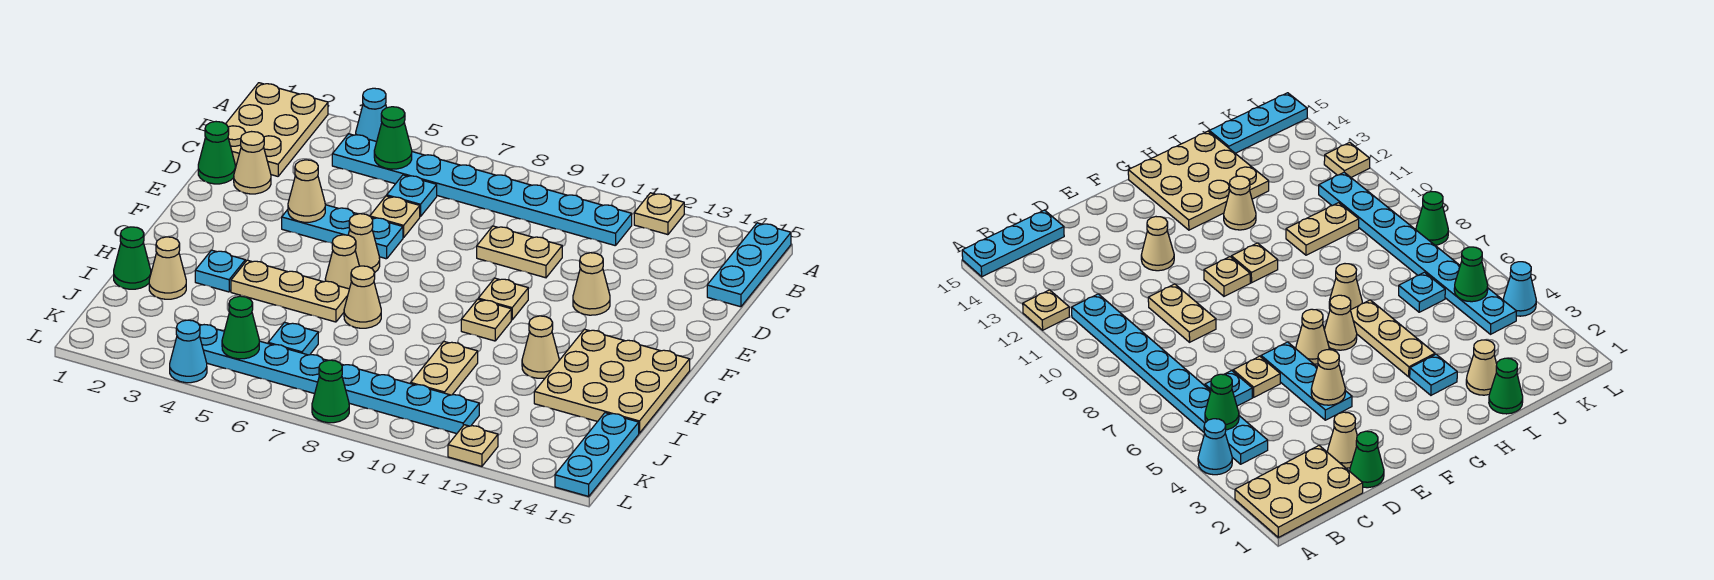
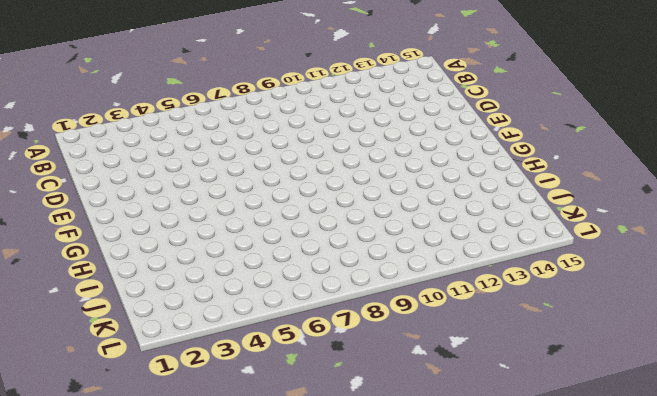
none -> tan plate A1:C2 level 1
none -> cyan cone A4 level 1
none -> tan plate A12 level 1
none -> cyan plate A15:C15 level 1

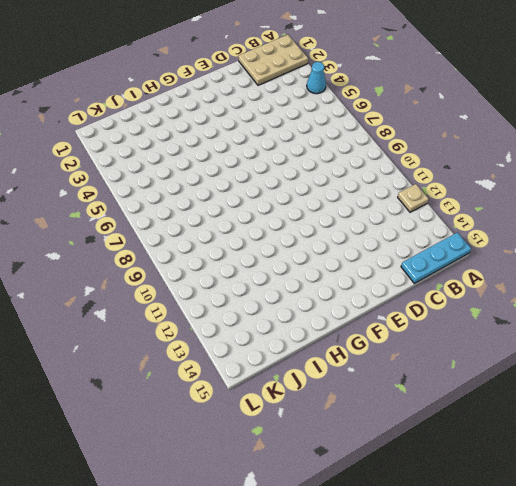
none -> cyan plate B4:B11 level 1
none -> cyan plate C6 level 1
none -> green cone D1 level 1
none -> tan cone D2 level 1

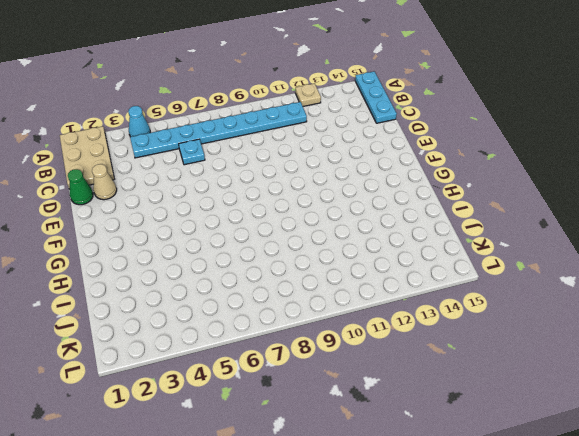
none -> tan plate D6 level 1
none -> tan plate D9:D10 level 1
none -> cyan plate E4:E6 level 1
none -> tan cone E12 level 1

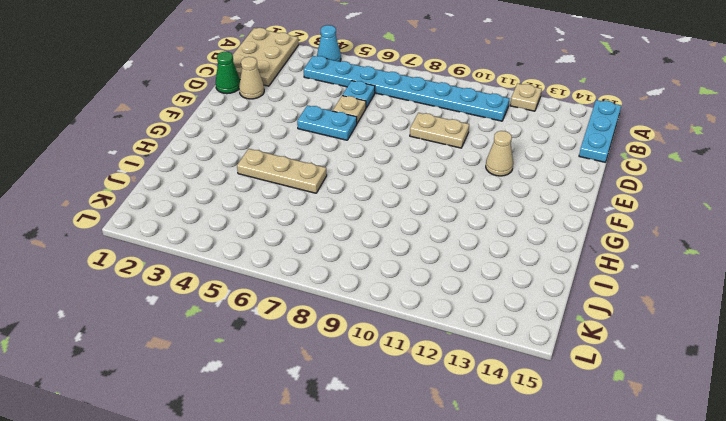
cyan plate E5:E6 level 1 -> cyan plate E4:E6 level 1
none -> tan cone F6 level 1
none -> tan plate F10 level 1
none -> tan cone G6 level 1
none -> tan plate G10 level 1

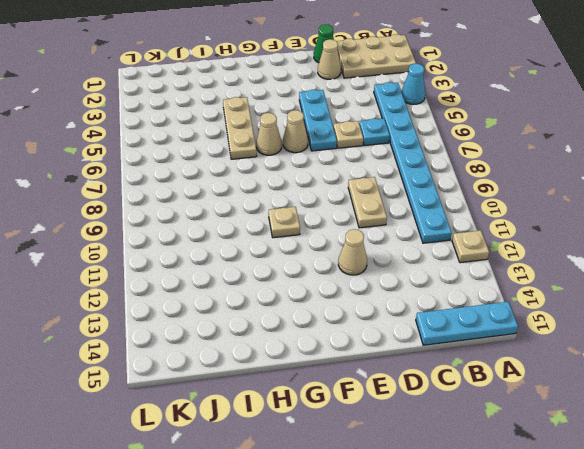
none -> tan plate F10 level 1
none -> tan plate G13:I15 level 1
none -> cyan plate H3 level 1
none -> tan cone H7 level 1

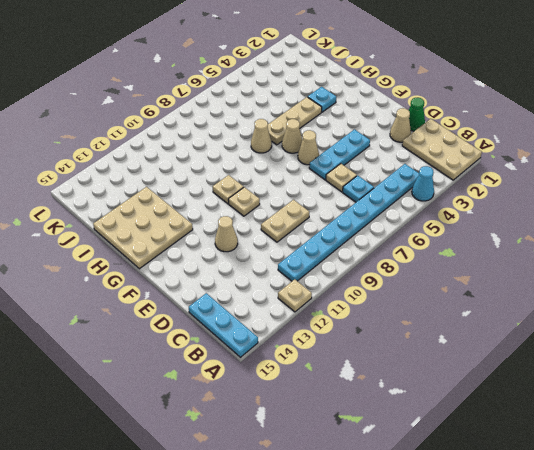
none -> tan cone H12 level 1
none -> green cone I1 level 1
none -> tan cone I2 level 1
none -> tan plate I10:J10 level 1

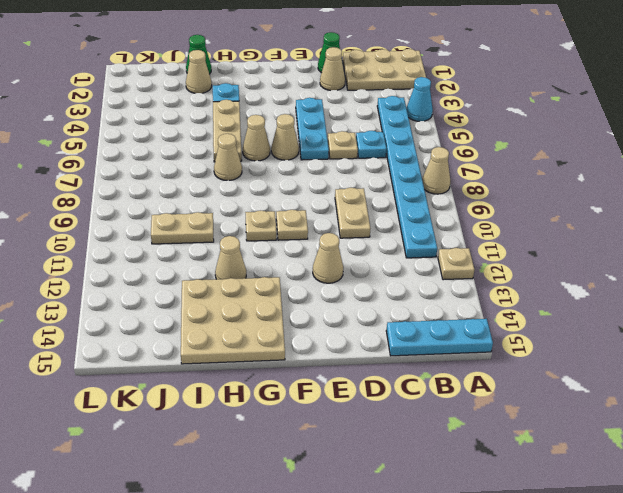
tan cone A8 level 1 -> tan cone E4 level 2
none -> cyan plate J6 level 1
none -> cyan plate J15:L15 level 1
none -> cyan plate K4:K11 level 1
none -> cyan cone L4 level 1

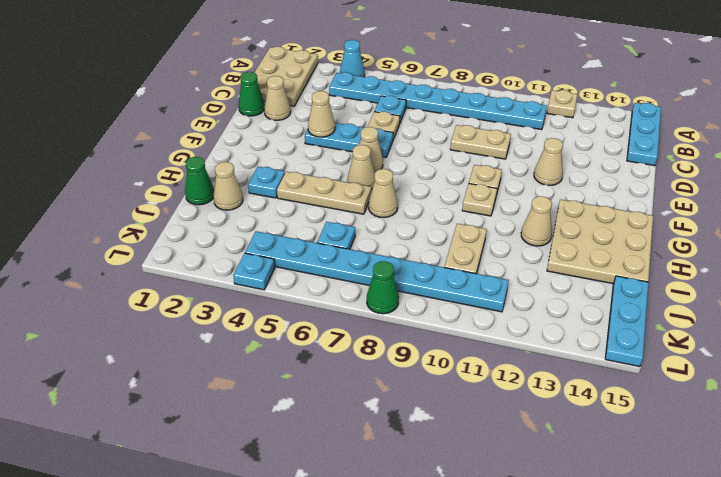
cyan plate L4 level 1 -> cyan cone L4 level 1
none -> tan plate L12 level 1
none -> green cone B5 level 2
none -> green cone K5 level 2

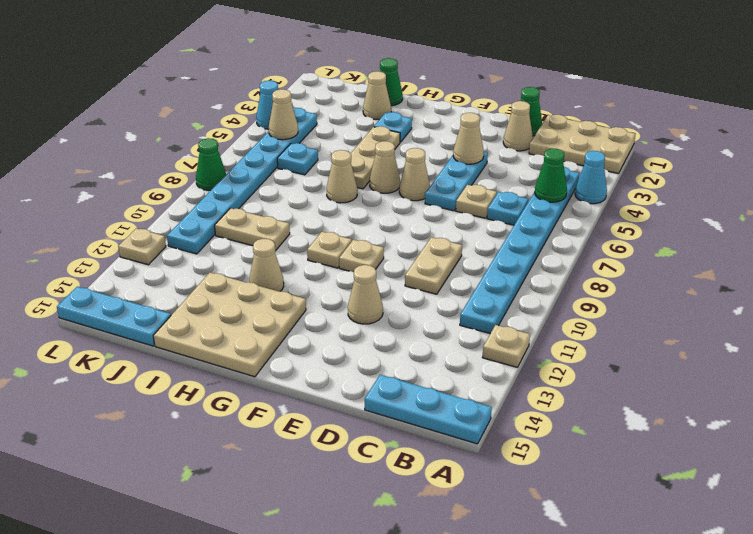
tan cone K5 level 2 -> green cone K5 level 2

